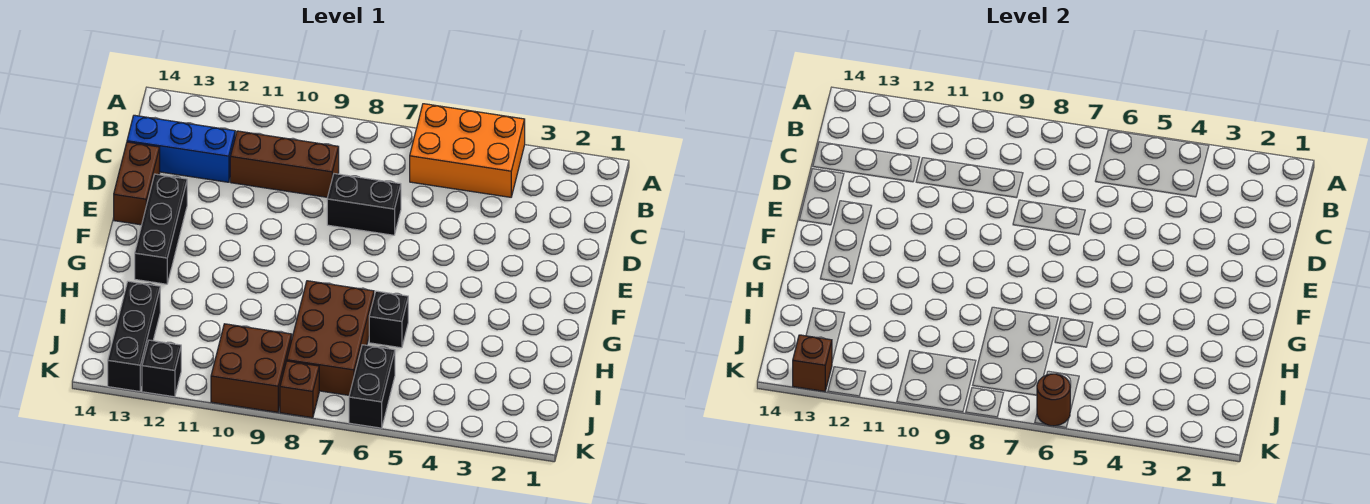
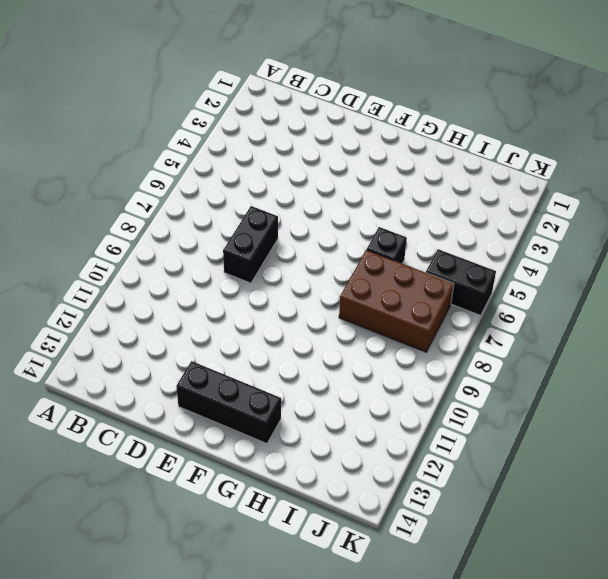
none -> orange brick A4:B6 level 1
none -> brown brick C9:C11 level 1
none -> blue brick C12:C14 level 1

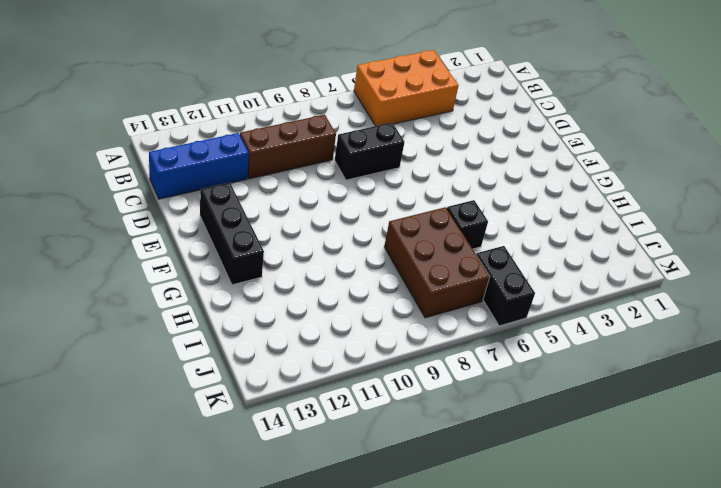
none -> brown brick D14:E14 level 1
none -> black brick I13:K13 level 1
none -> brown brick J9:K10 level 1

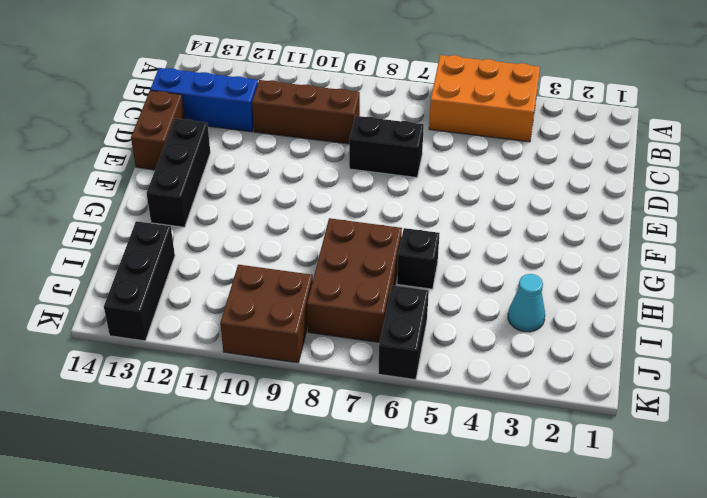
cyan cone I3 level 1 -> none
none -> brown brick K8 level 1
none -> black brick K12 level 1
none -> brown round brick K6 level 2

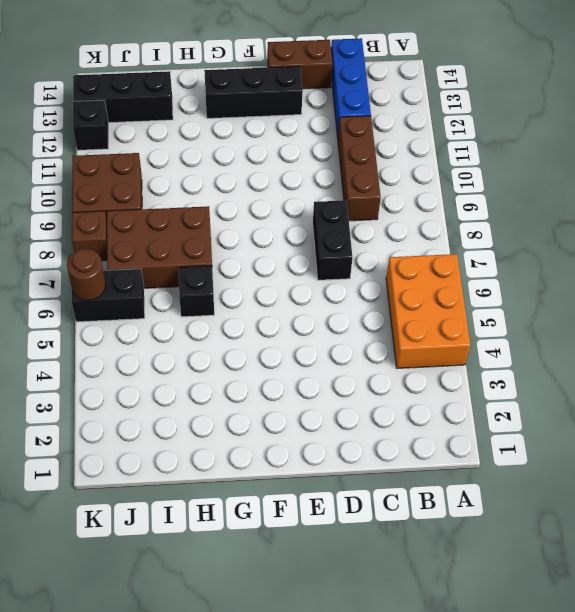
none -> brown brick K13 level 2

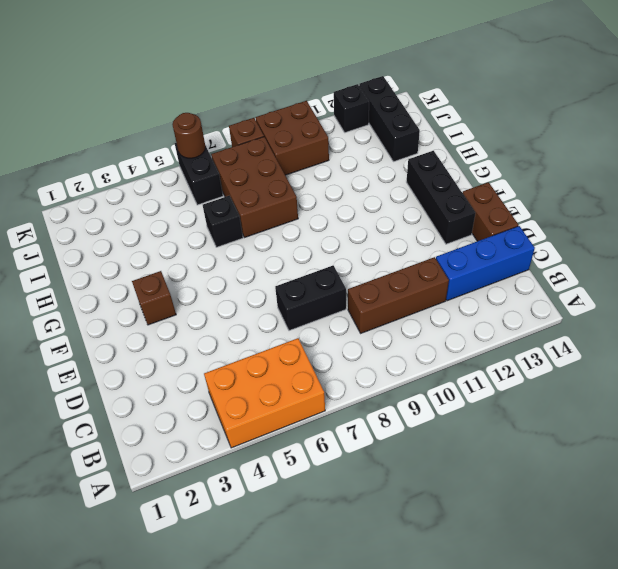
brown brick F3 level 1 -> brown brick K13 level 2

